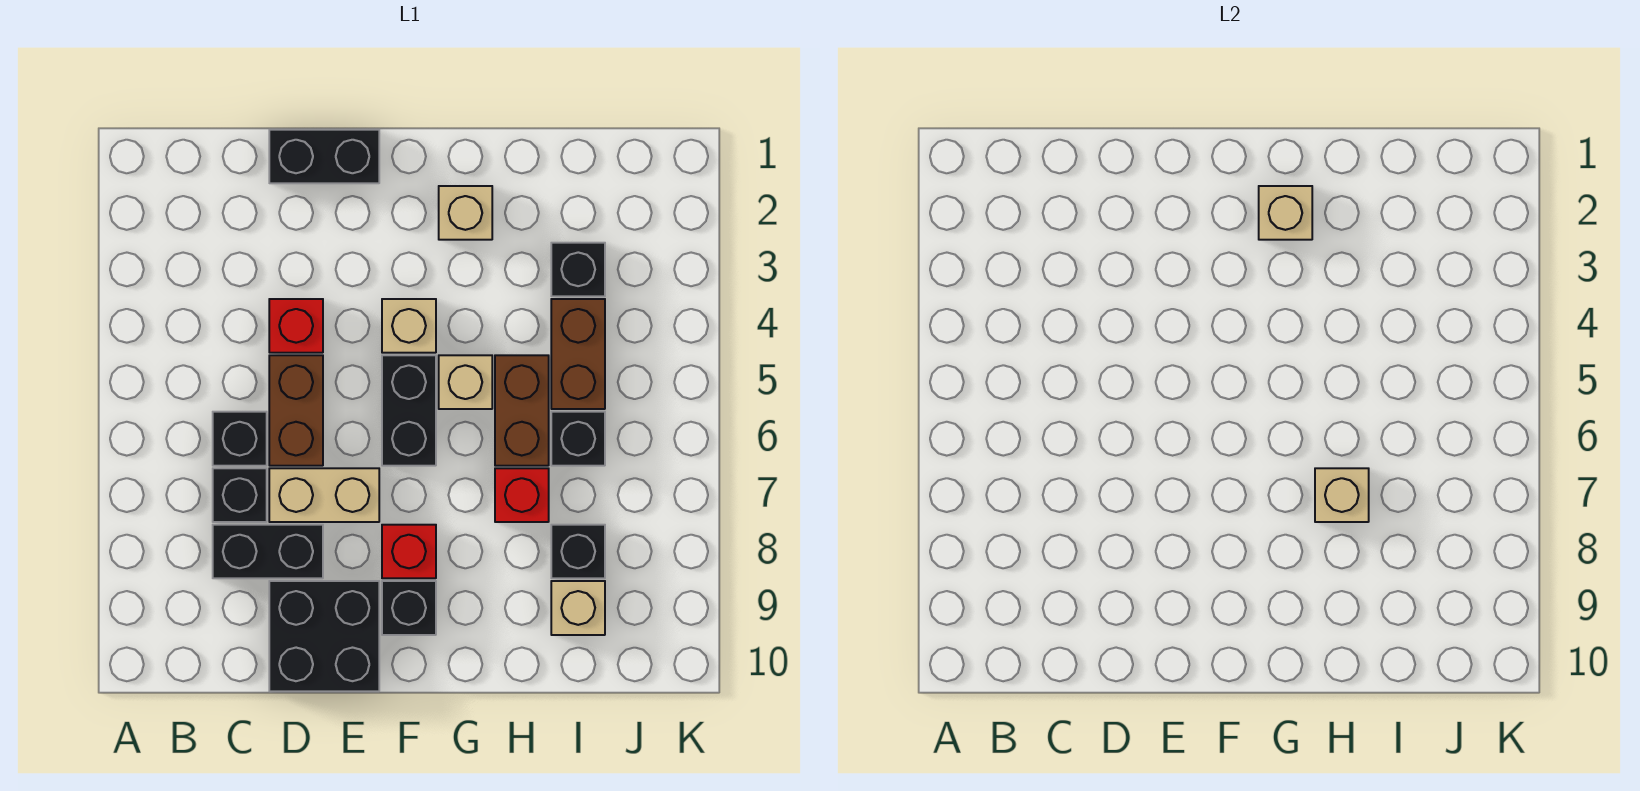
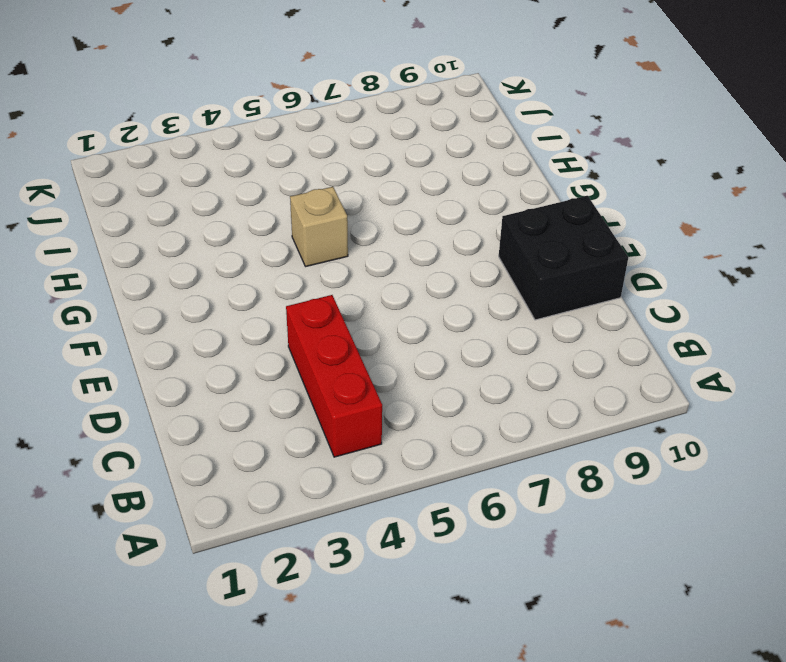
red brick B4:D4 level 1 -> red brick D4 level 1
none -> black brick C6 level 1
none -> black brick C7 level 1
none -> black brick C8:D8 level 1

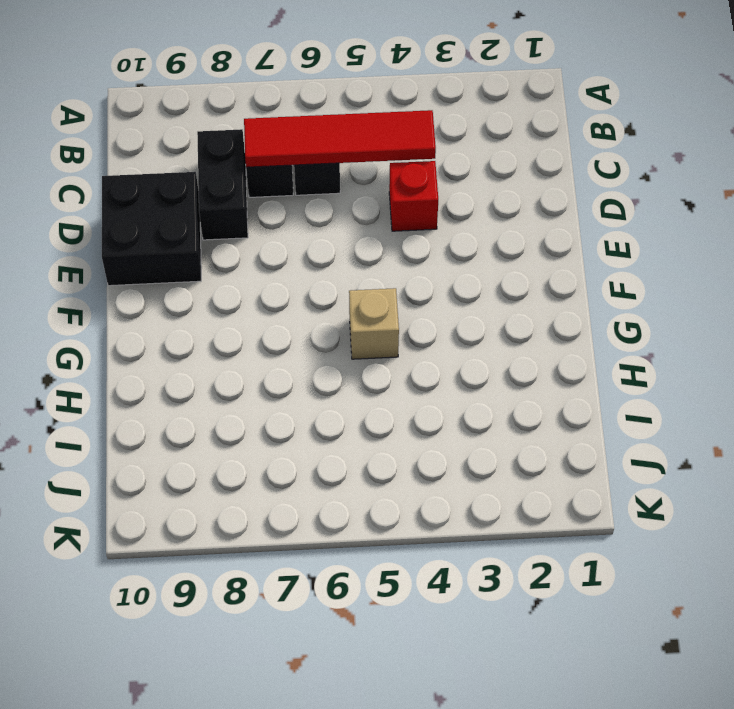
red tile C4:C7 level 2 -> none
none -> black brick D1:E1 level 1
none -> brown brick D5:D6 level 1
none -> tan brick D7:E7 level 1

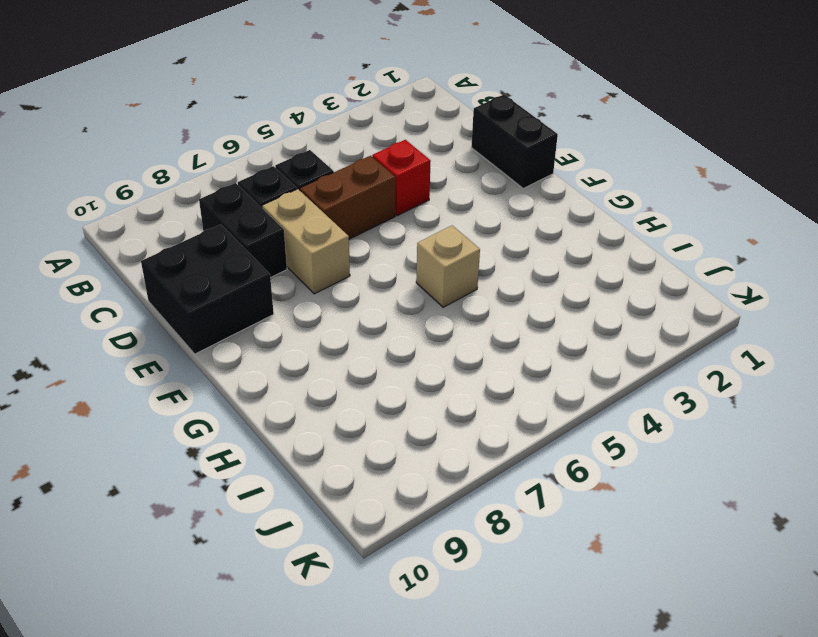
none -> tan brick F4 level 1
none -> black brick F5:F6 level 1
none -> red brick F8 level 1

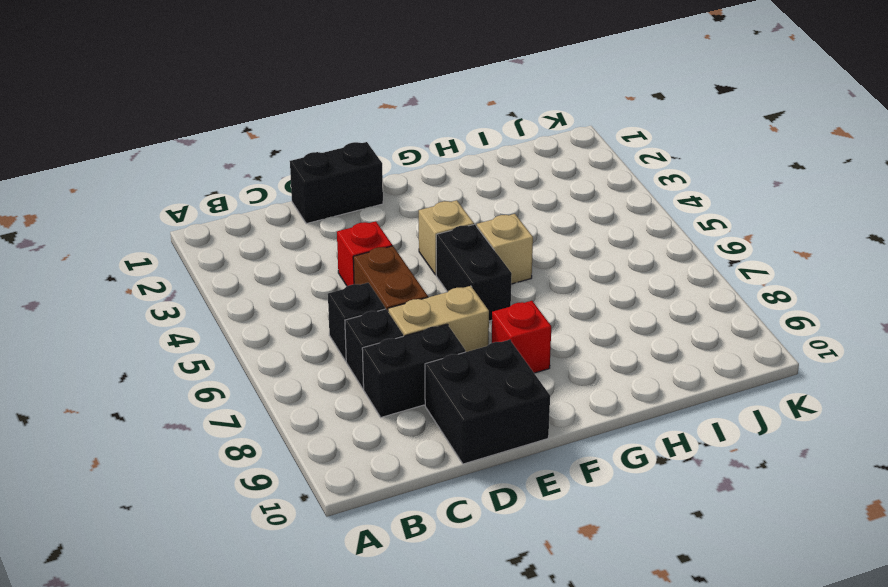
none -> black brick F9 level 1
none -> tan brick G2 level 1
none -> brown brick H5:H6 level 1

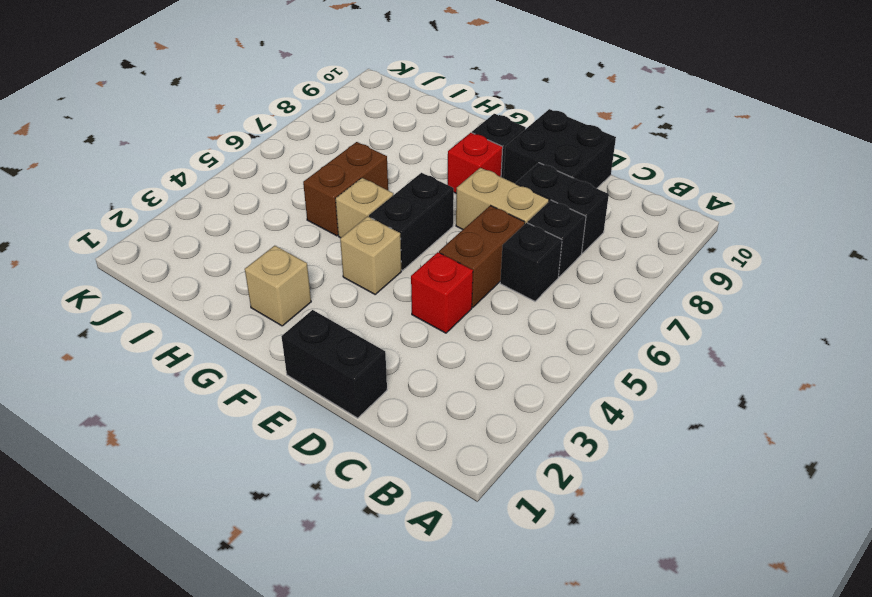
none -> red brick H7 level 1
none -> black brick I3 level 1
none -> brown brick I4:I5 level 1

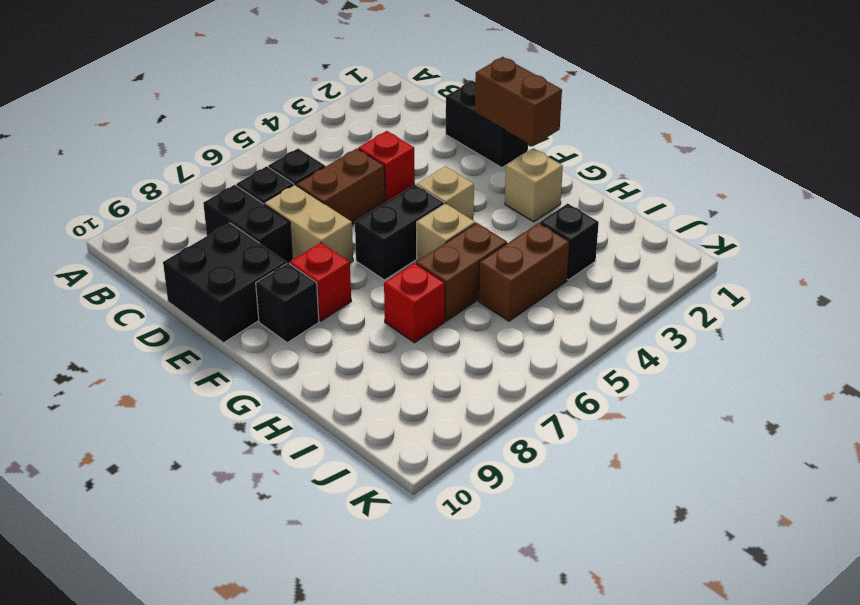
brown brick E1:F1 level 2 -> none
none -> black brick I6 level 1
none -> black brick I8 level 1
none -> tan brick I9 level 1

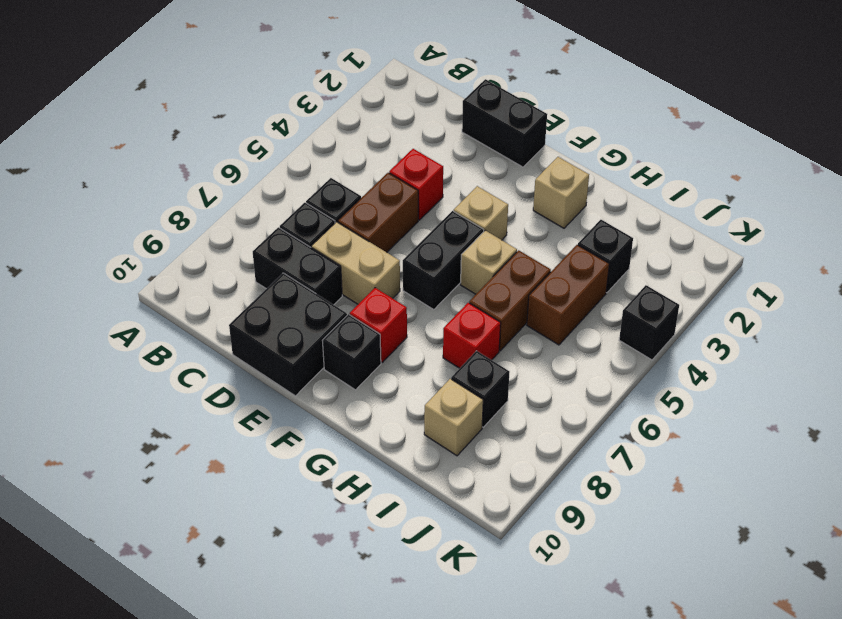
black brick K4 level 1 -> black brick I6 level 1
none -> tan brick G2 level 2
none -> tan brick H7 level 2

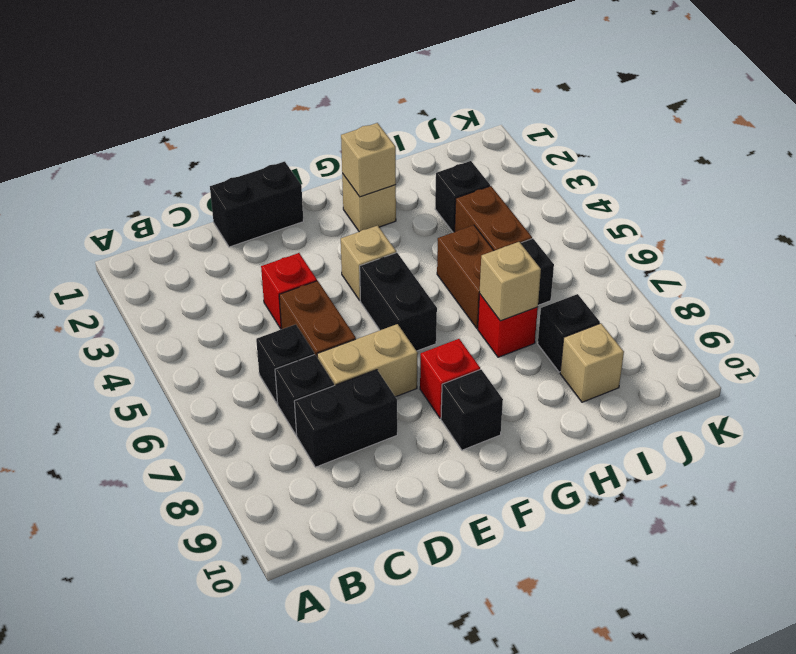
none -> black brick D9:E10 level 1
none -> tan brick G5 level 1

